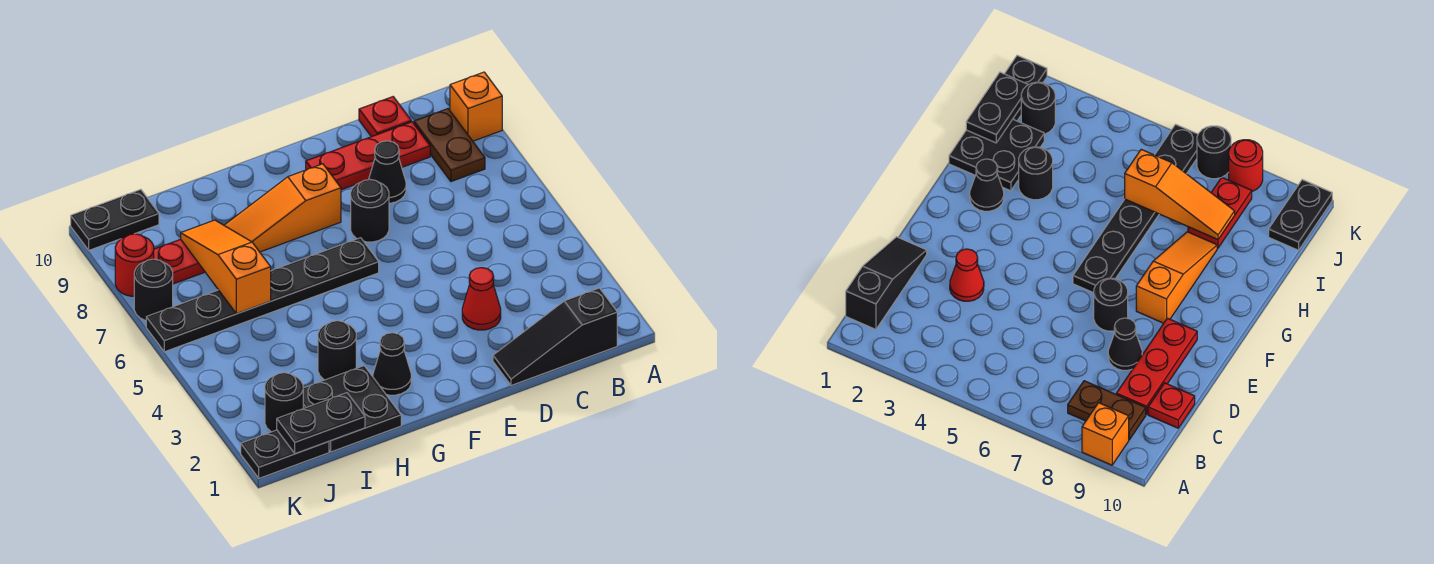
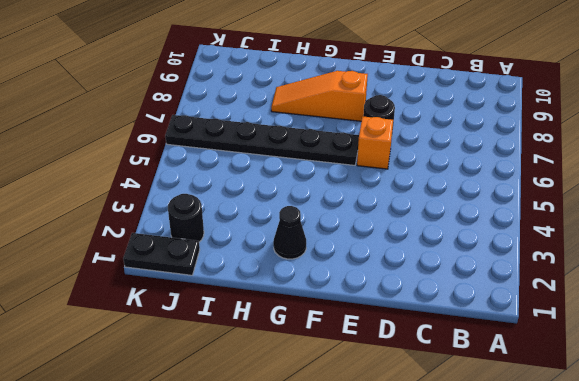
orange brick E6 level 1 -> orange brick A9 level 1
none -> black slope B1:D1 level 1 top B
none -> brown plate B8:B9 level 1
none -> red plate C9:E9 level 1

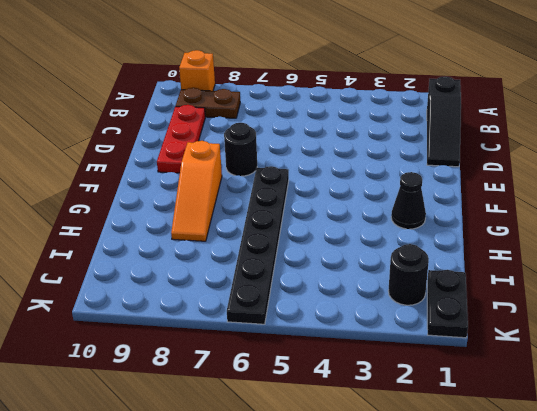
none -> red plate C10 level 1
none -> red cone D3 level 1
none -> black cone D8 level 1

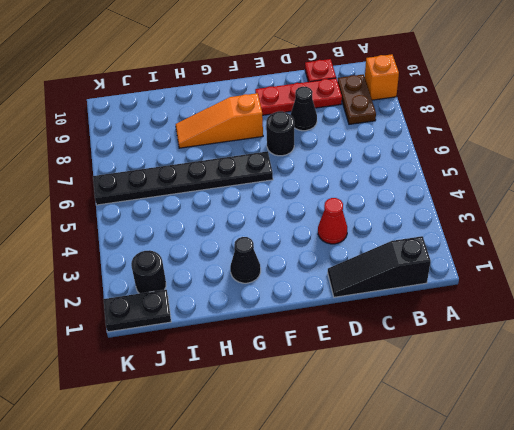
none -> black plate H1:I2 level 1
none -> black round brick H3 level 1
none -> red plate I8:J8 level 1

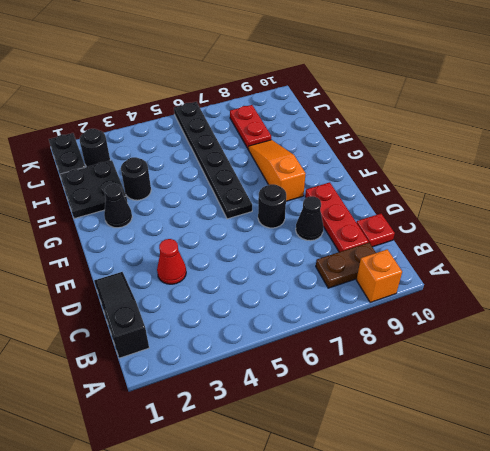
none -> black plate J10:K10 level 1
none -> black round brick K7 level 1
none -> red round brick K8 level 1

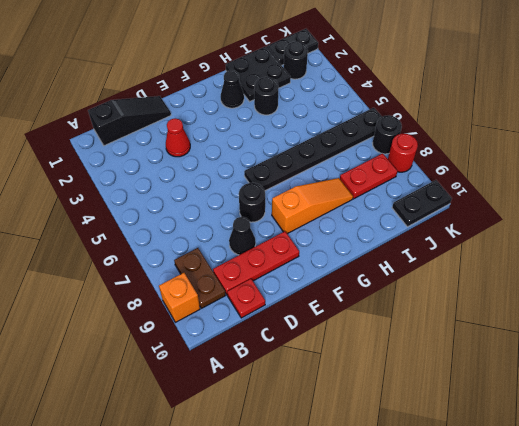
none -> black plate I1:J1 level 2
none -> orange slope I6:I8 level 2 top 6

